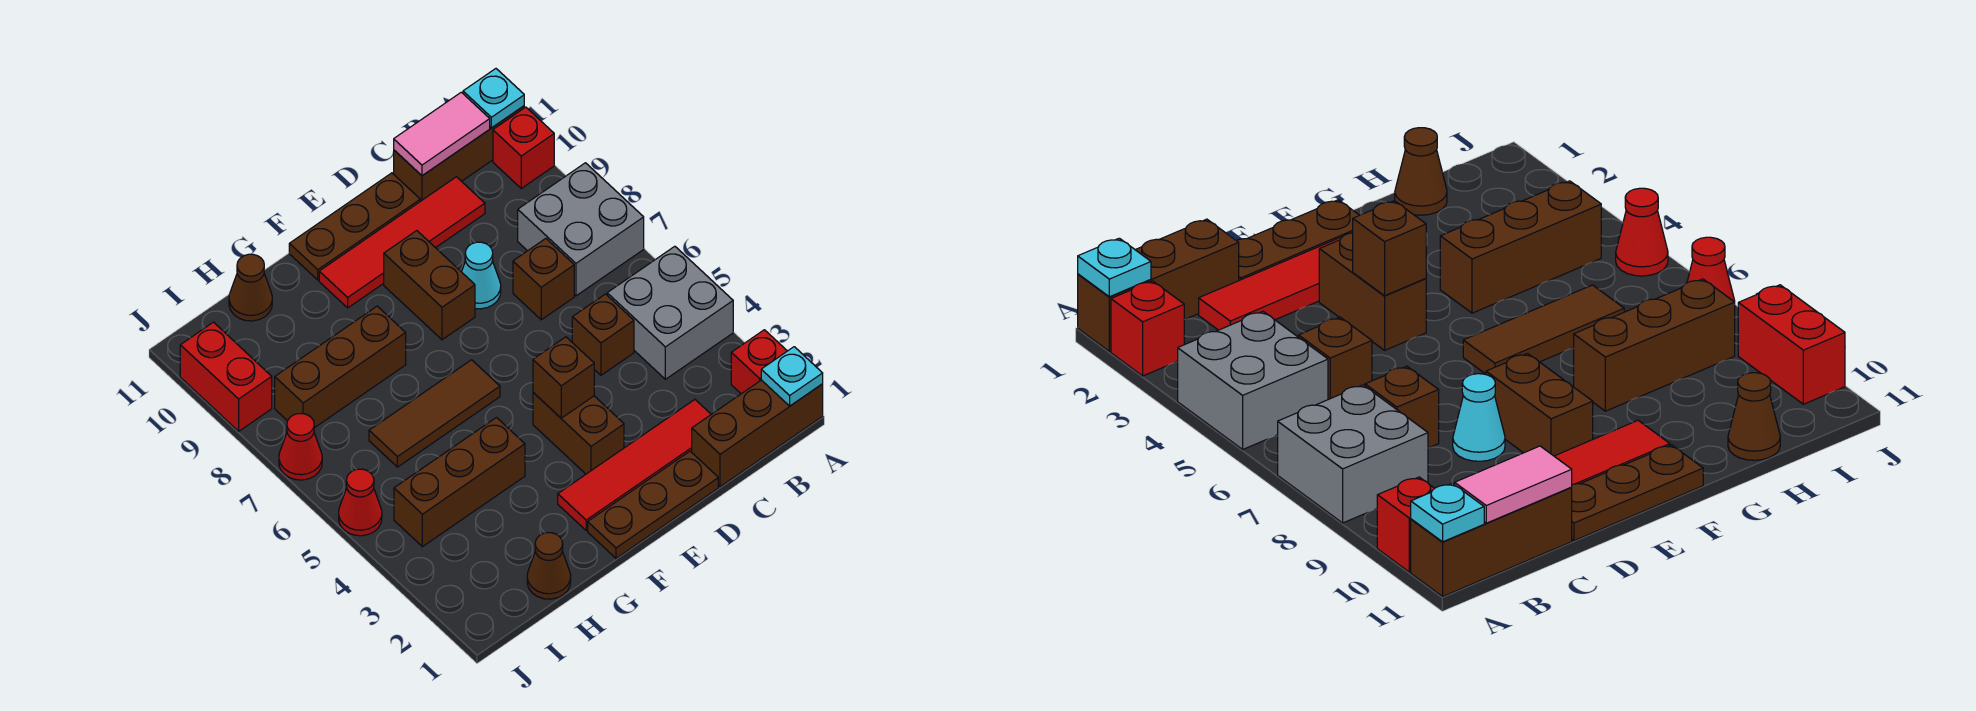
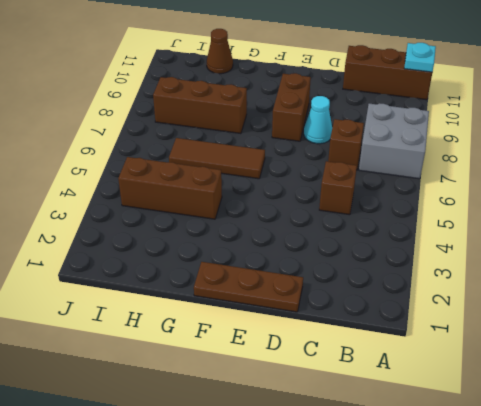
none -> brown brick A1:C1 level 1
none -> red brick A2 level 1
none -> grey brick A4:B5 level 1

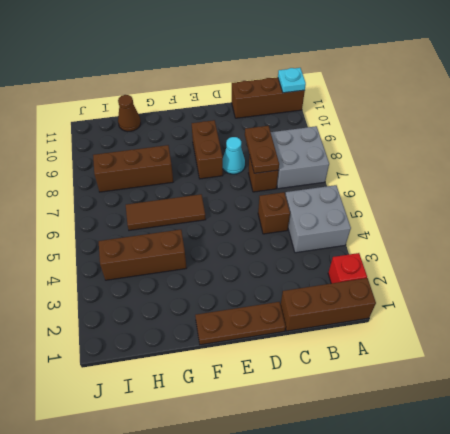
brown plate C7:C8 level 2 -> none
none -> red brick A10 level 1
none -> red tile C2:F2 level 1
none -> red tile C10:F10 level 1

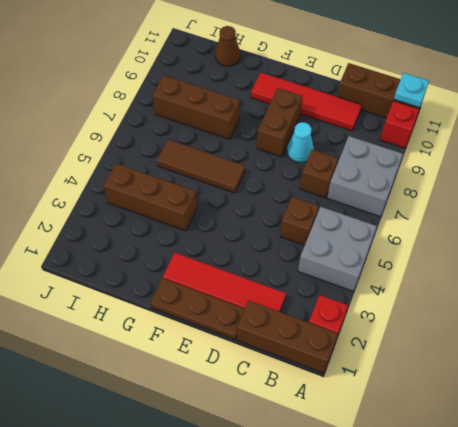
none -> brown plate D11:F11 level 1
none -> brown brick E3:E4 level 1
none -> brown cone H1 level 1

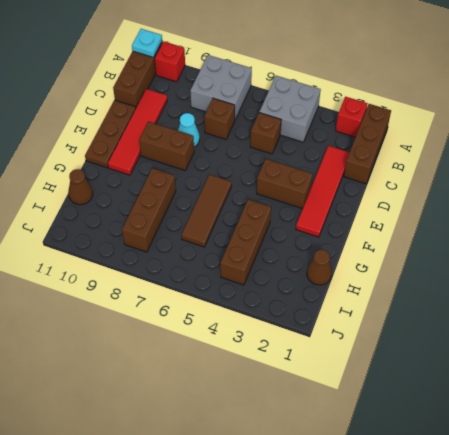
none -> brown plate D1:F1 level 1
none -> red cone J5 level 1
none -> red cone J7 level 1

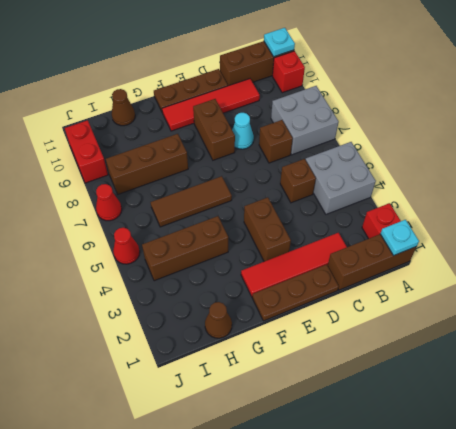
none -> pink tile B11:C11 level 2
none -> brown brick E4 level 2

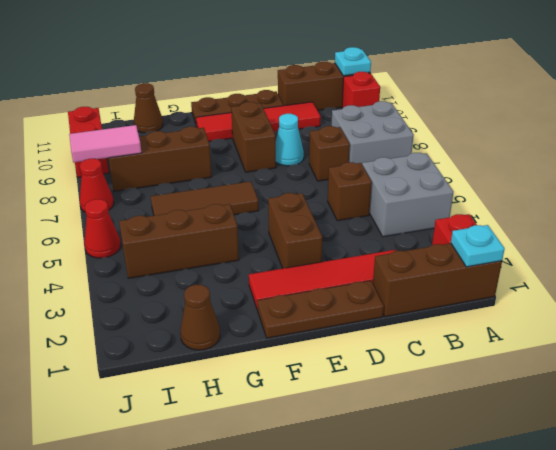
pink tile I8:J8 level 2 -> pink tile B11:C11 level 2
none -> brown brick E4 level 2

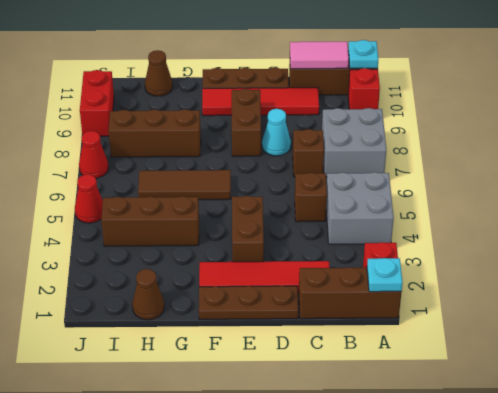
none -> brown brick E4 level 2

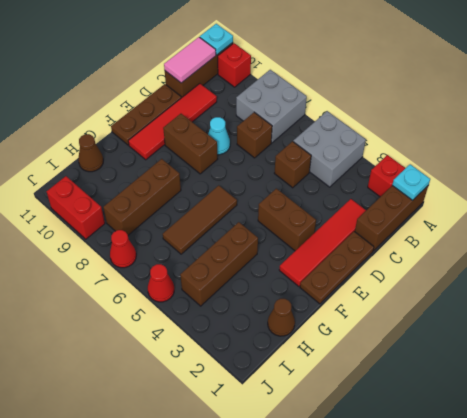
none -> brown brick E4 level 2

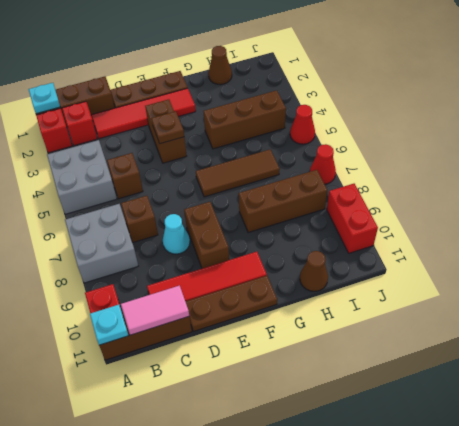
red brick B2 level 1 -> none
brown plate E4 level 2 -> brown brick E4 level 2

